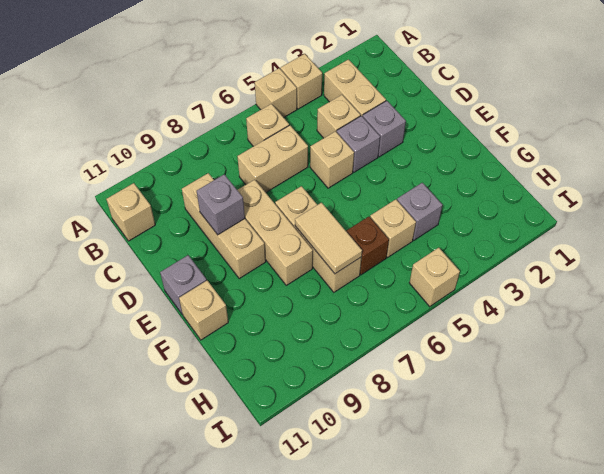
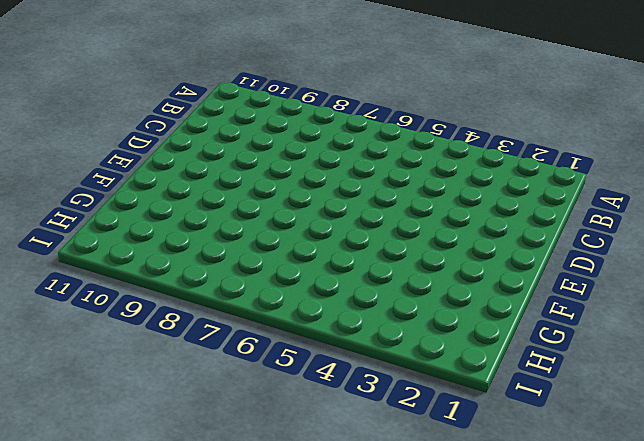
none -> tan brick A4 level 1
none -> tan brick A5 level 1
none -> tan brick B3:C3 level 1

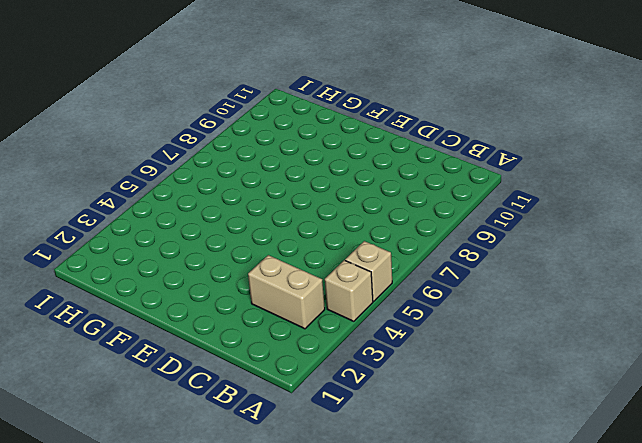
none -> tan brick B6 level 1
none -> tan brick B11 level 1
none -> tan brick C4 level 1

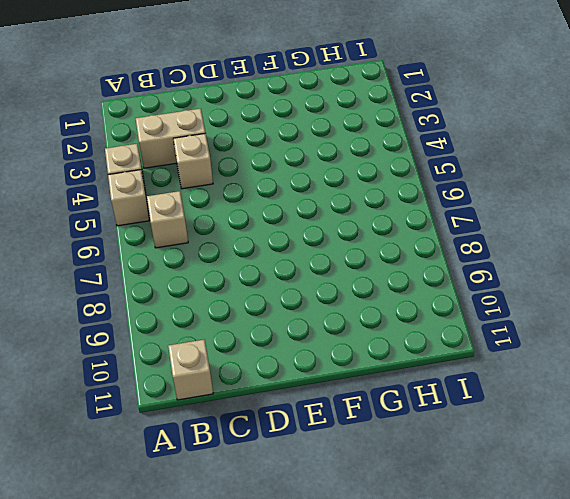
none -> tan brick C6:C7 level 1
none -> tan brick C9:E9 level 1
none -> grey brick D3 level 1

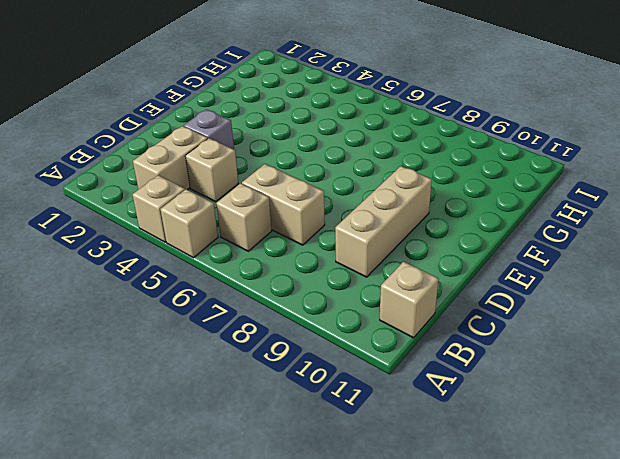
none -> grey brick D4 level 1
none -> tan brick D5 level 1
none -> tan brick D8:F8 level 1

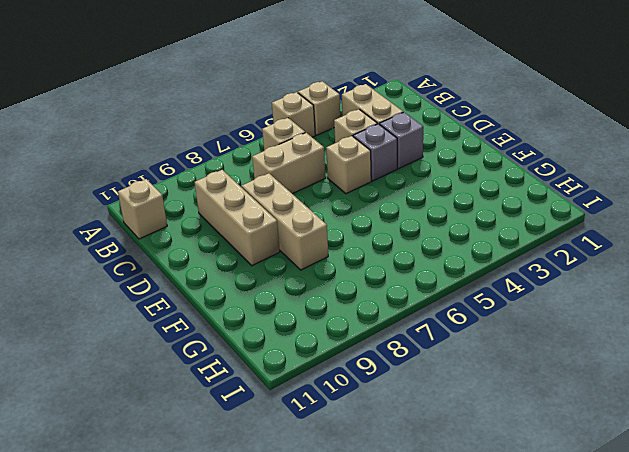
none -> tan brick E7:G7 level 1
none -> grey brick E11 level 1
none -> tan brick F11 level 1

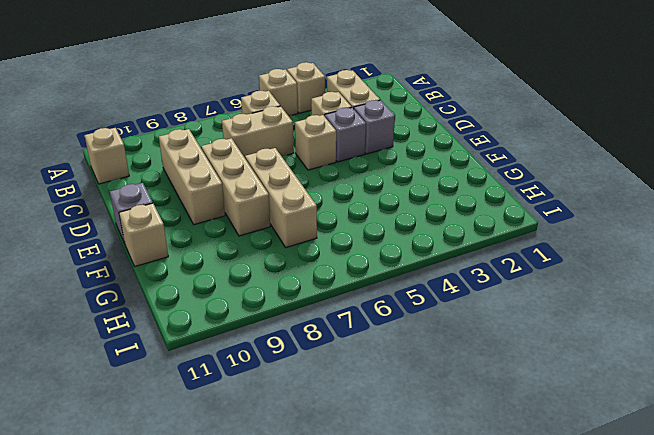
none -> grey brick G4 level 1
none -> tan brick G5 level 1
none -> brown brick G6 level 1

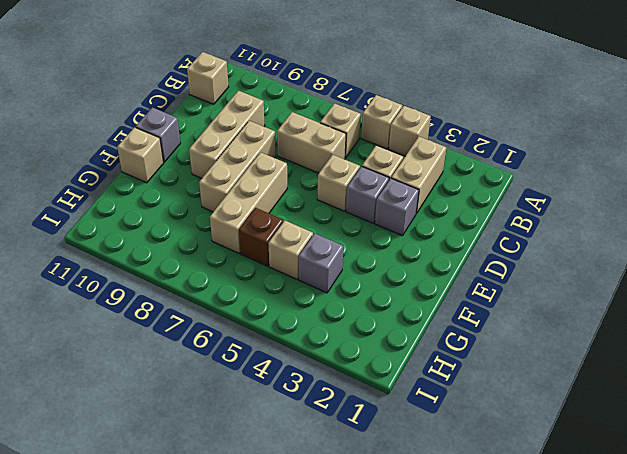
none -> tan brick I5 level 1
none -> grey brick D9 level 2
none -> tan tile F7:G7 level 2

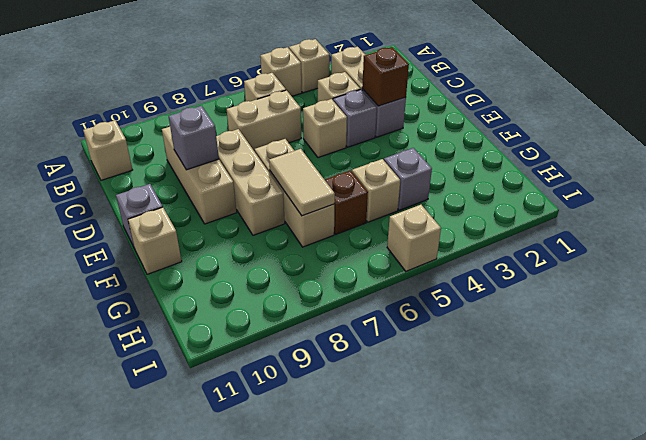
brown brick D3 level 2 -> none

